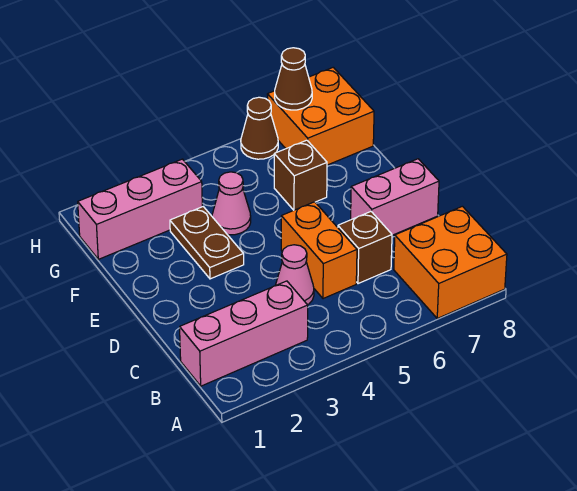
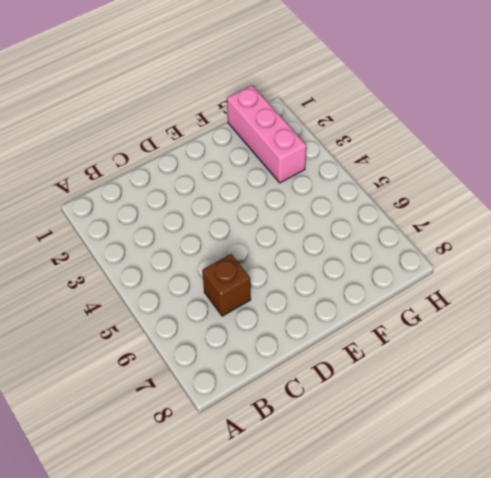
none -> orange brick A7:B8 level 1
none -> pink brick B1:B3 level 1
none -> pink cone C4 level 1

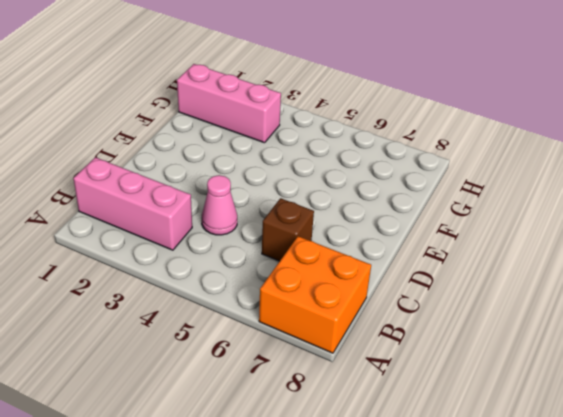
none -> orange brick C5:D5 level 1
none -> pink brick D7:D8 level 1
none -> brown plate E3:F3 level 1

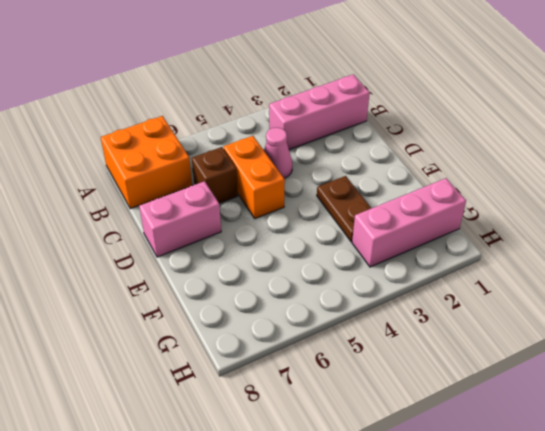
none -> pink cone F4 level 1
none -> brown brick F6 level 1
none -> orange brick G7:H8 level 1

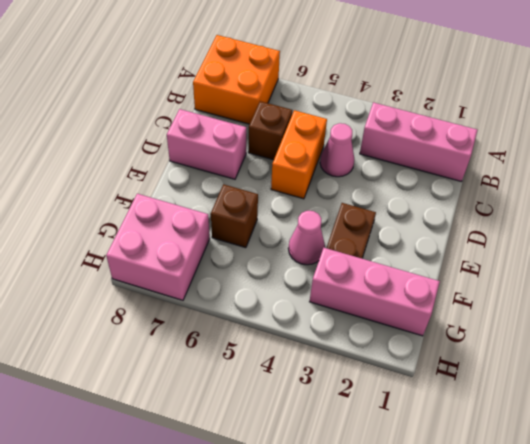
pink brick G7:H8 level 1 -> orange brick G7:H8 level 1
none -> brown cone H6 level 1
none -> brown cone H7 level 2

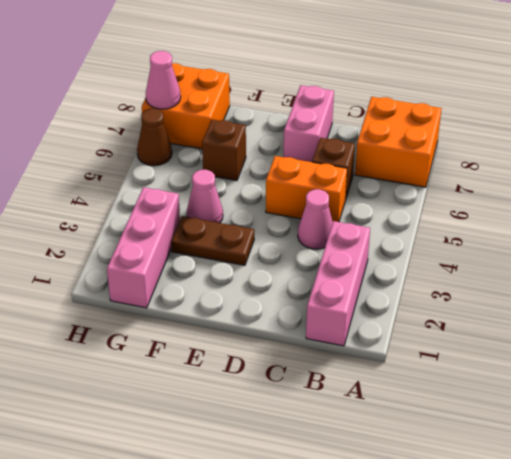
pink cone H7 level 2 -> brown cone H7 level 2

